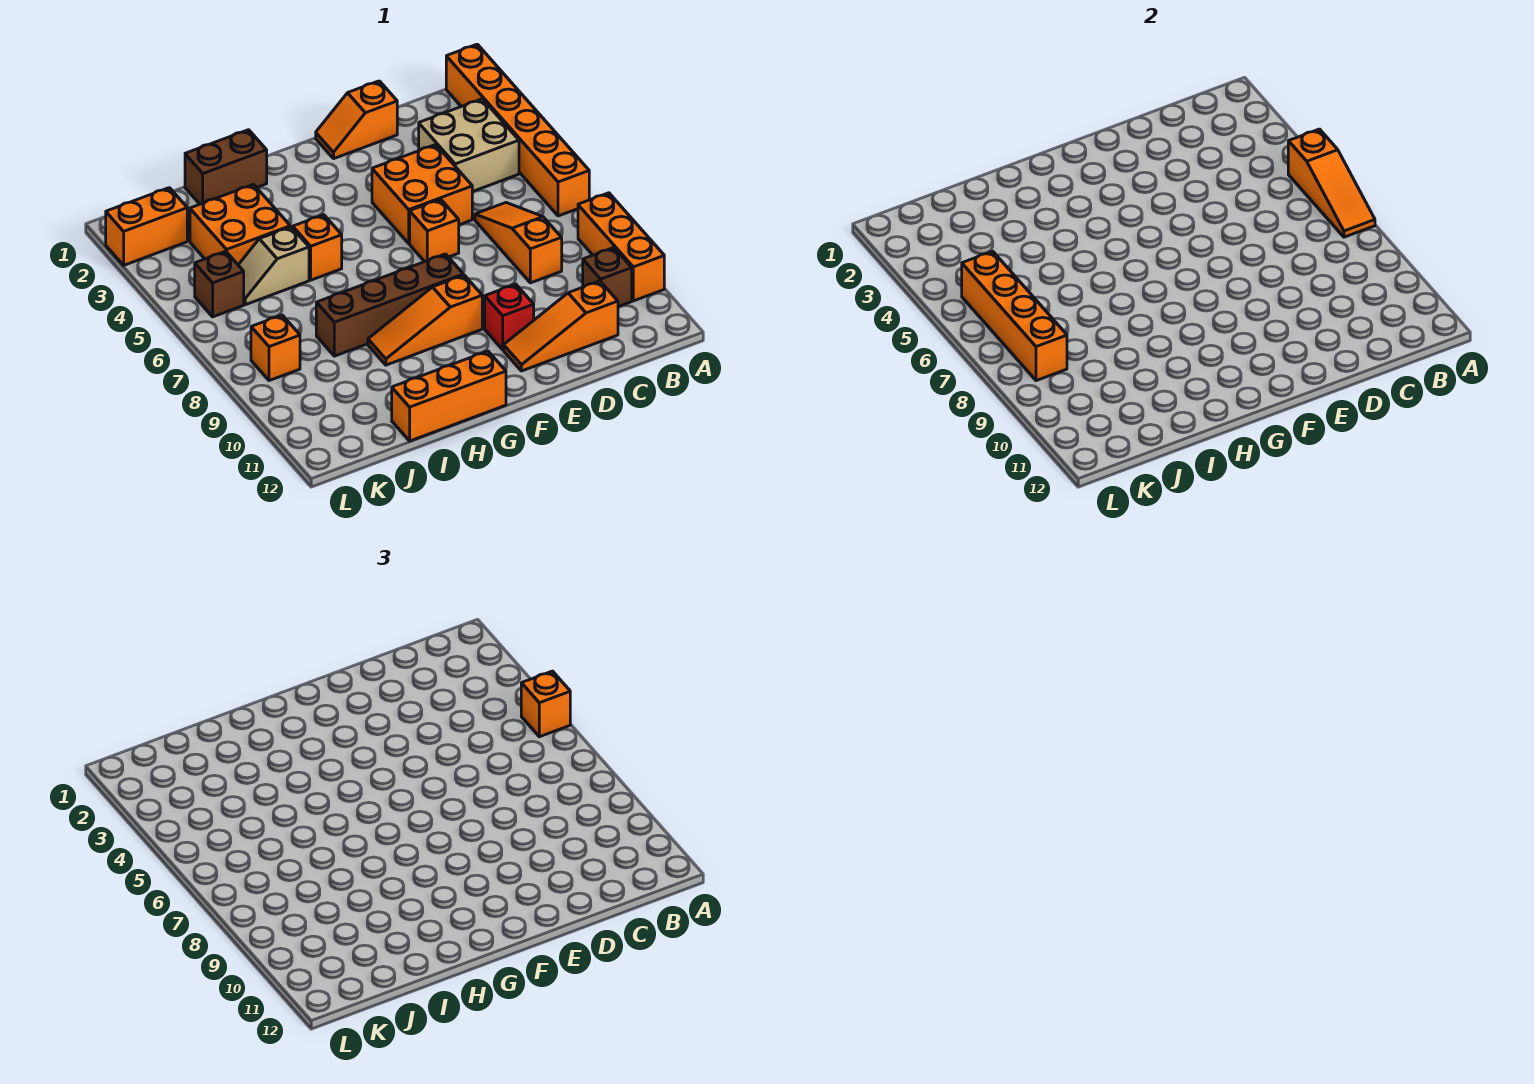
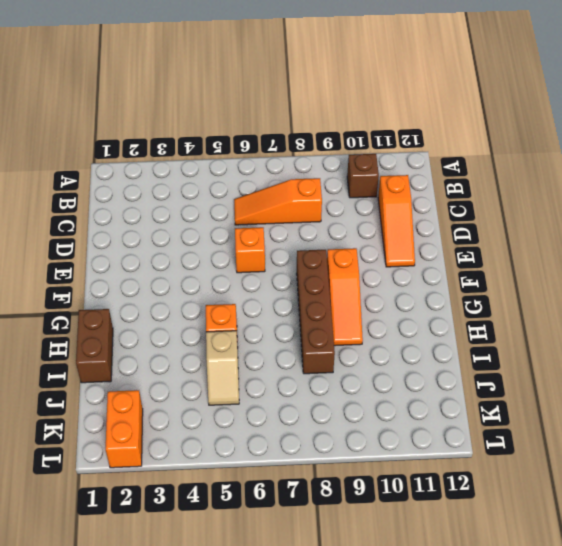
none -> orange brick A1:A6 level 1
none -> orange brick A8:A10 level 1
none -> tan brick B3:C4 level 1

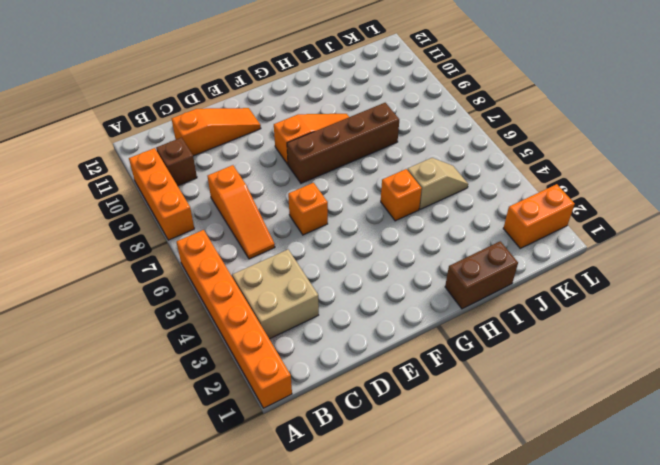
none -> orange slope D1:E1 level 1 top D
none -> orange brick D4:E5 level 1
none -> red brick E10 level 1

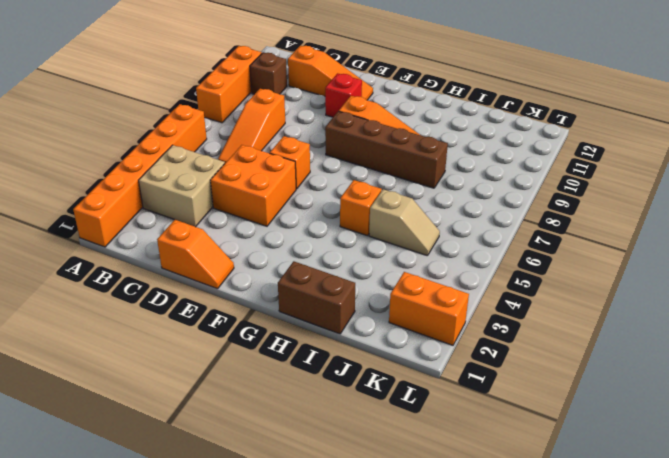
none -> orange brick G12:I12 level 1
none -> orange brick I3:J4 level 1
none -> brown brick K5 level 1

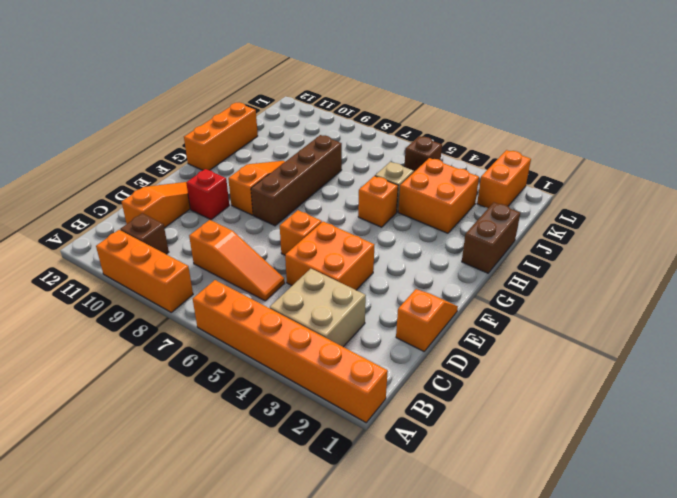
none -> orange brick K8 level 1
none -> orange slope A5:A7 level 2 top 5
none -> orange brick K5:K8 level 2

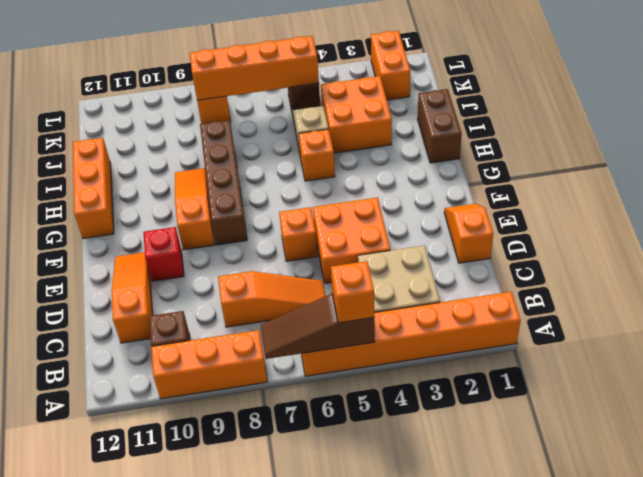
brown slope A5:A7 level 2 top 5 -> orange slope A5:A7 level 2 top 5

